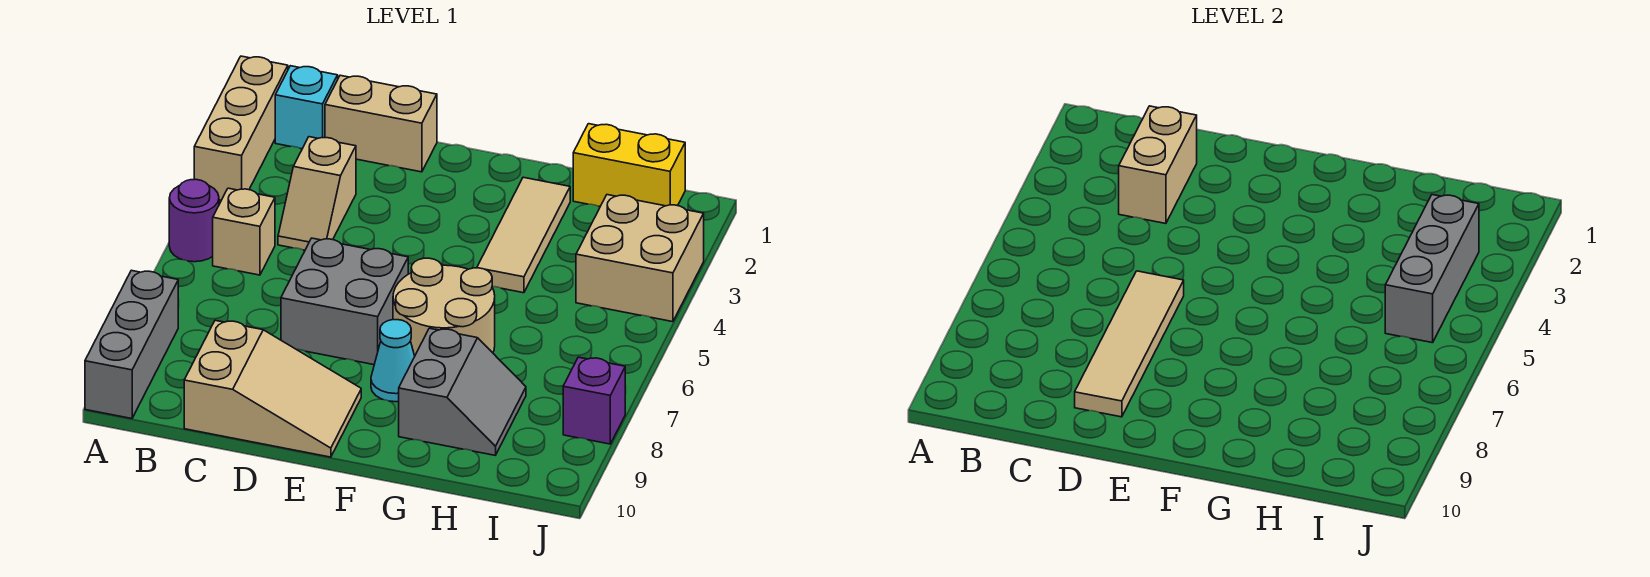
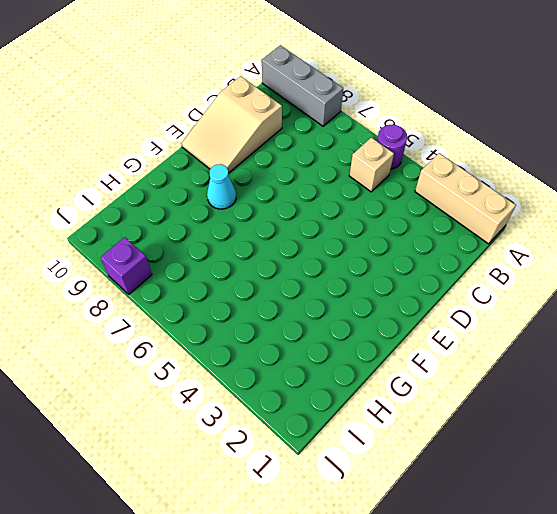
none -> cyan brick B1 level 1
none -> tan brick C1:D1 level 1
none -> tan slope C3:C4 level 1 top 3

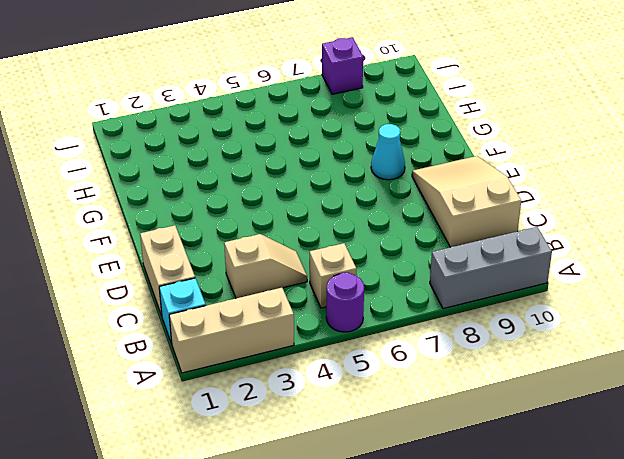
none -> grey brick D6:E7 level 1
none -> tan round brick F6:G7 level 1
none -> tan tile G2:G4 level 1

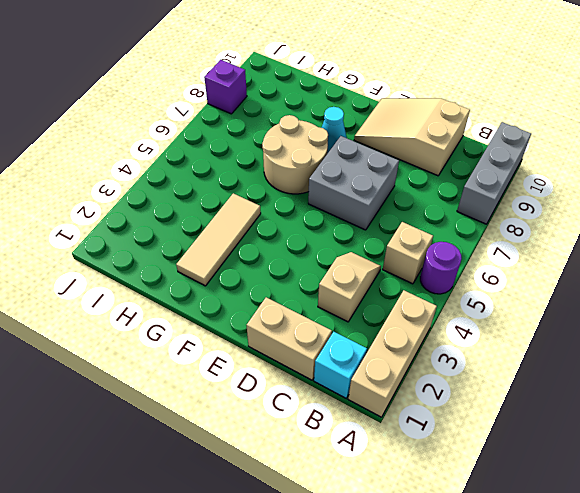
none -> grey slope G8:H9 level 1 top G
none -> yellow brick H1:I1 level 1
none -> tan brick I3:J4 level 1

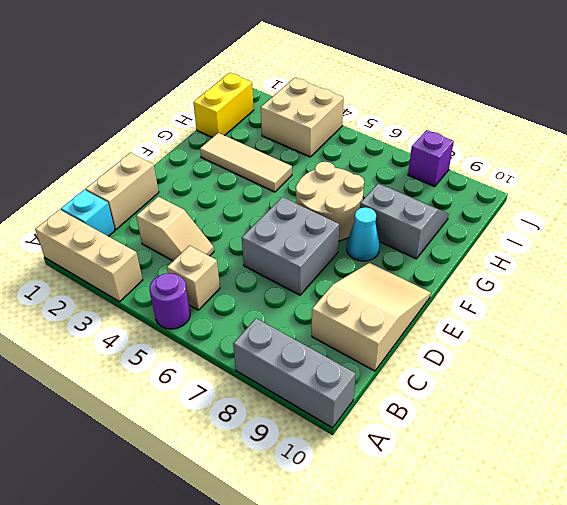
none -> tan brick C2:C3 level 2
none -> tan tile D6:D9 level 2
none -> grey brick I3:I5 level 2

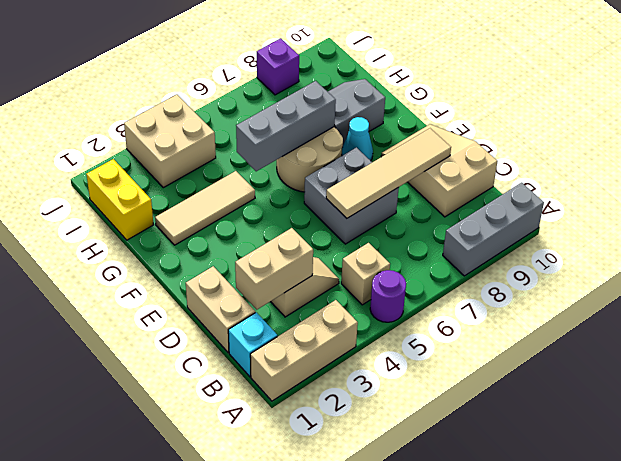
grey brick G5:G7 level 2 -> grey brick I3:I5 level 2

